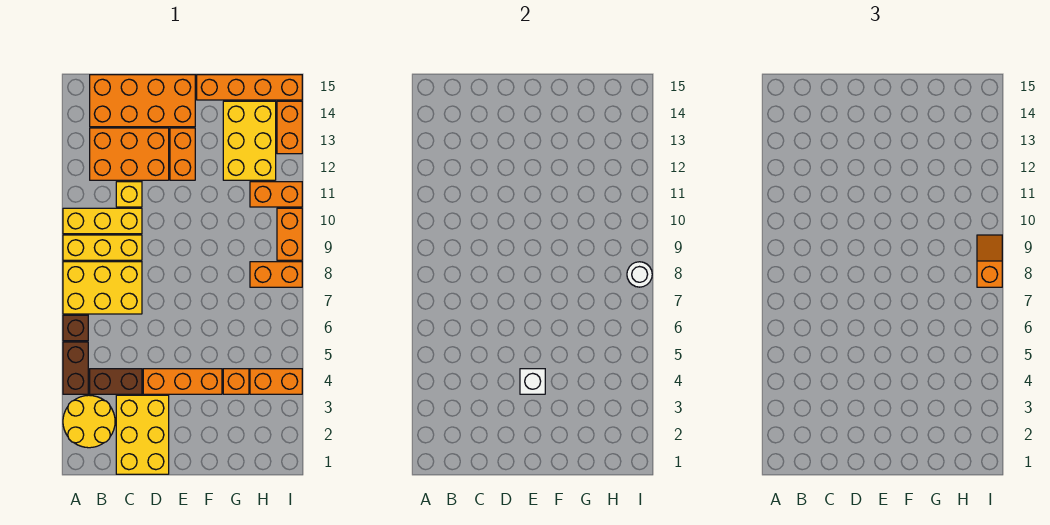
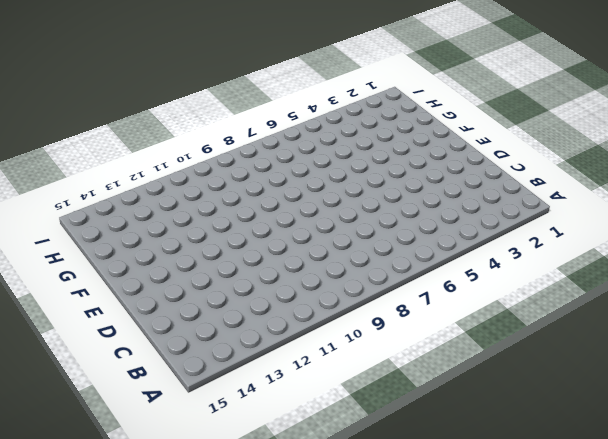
none -> yellow round brick A2:B3 level 1
none -> brown brick A4:A5 level 1
none -> brown brick A6 level 1

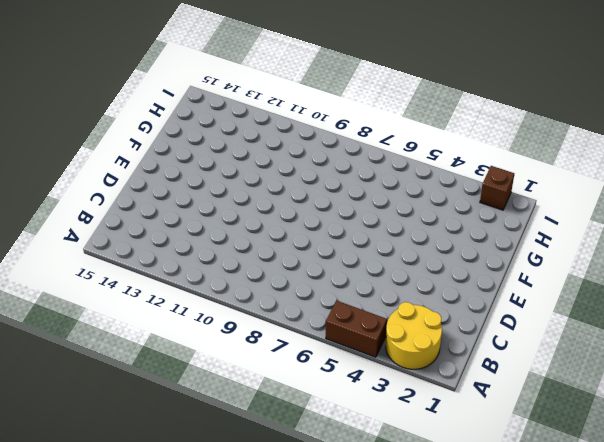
brown brick I2 level 1 -> brown brick A6 level 1
none -> yellow brick A7:C8 level 1
none -> yellow brick A9:C9 level 1
none -> yellow brick A10:C10 level 1

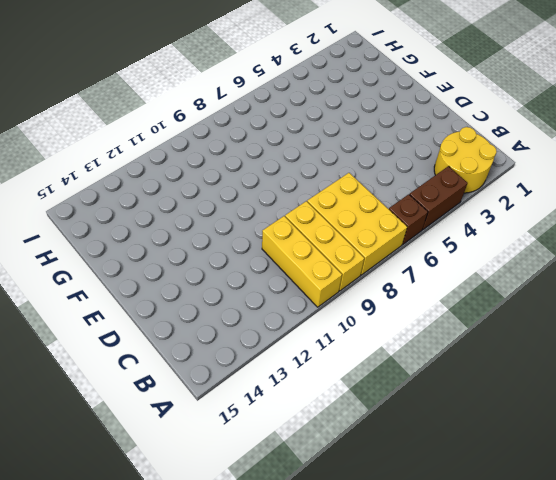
none -> brown brick B4:C4 level 1
none -> orange brick B12:D13 level 1
none -> orange brick B14:E15 level 1

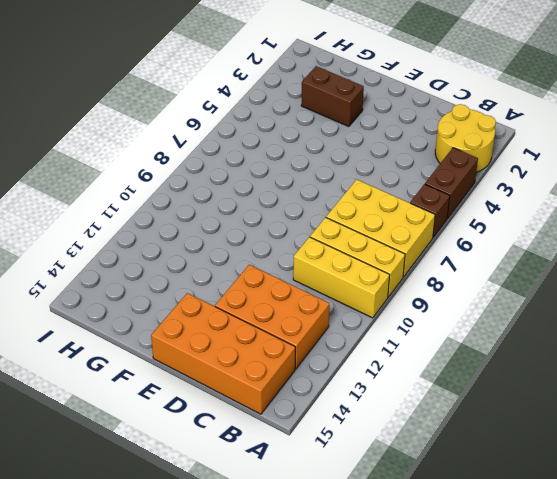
brown brick F3:G3 level 1 -> brown brick B4:C4 level 1
none -> yellow brick C1:D3 level 1
none -> yellow brick C11 level 1
none -> orange brick D4:F4 level 1

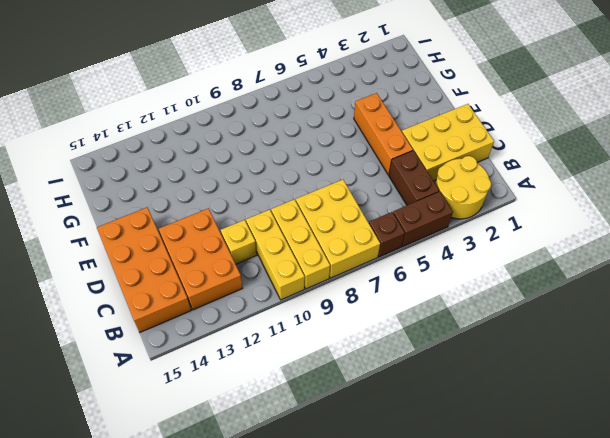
none -> orange brick E12:E13 level 1
none -> orange brick F15:I15 level 1
none -> orange brick G4 level 1

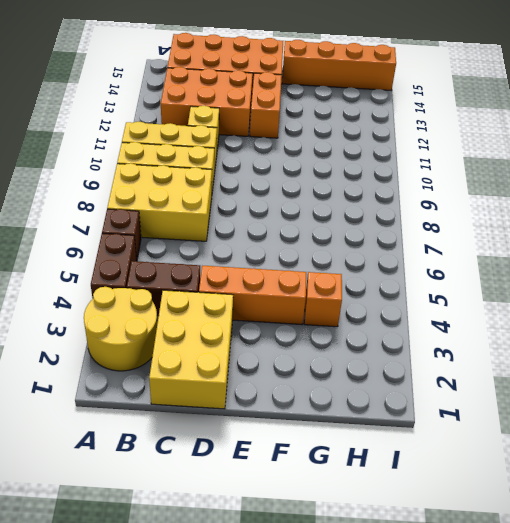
none -> yellow brick G12:H14 level 1
none -> orange brick H4:I4 level 1
none -> orange brick H8:I8 level 1

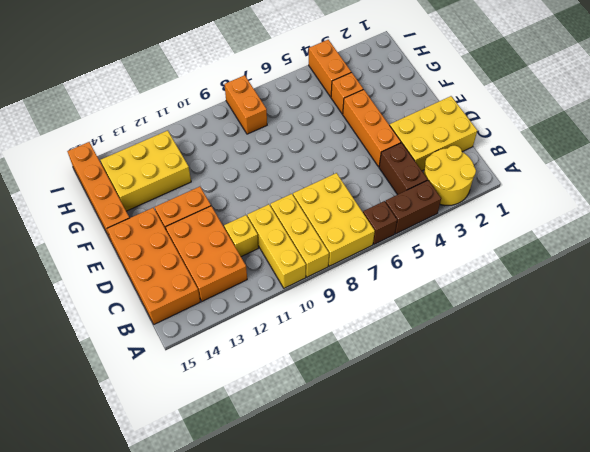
none -> orange brick H11:I11 level 1
none -> orange brick I9:I10 level 1
none -> orange brick I13:I14 level 1

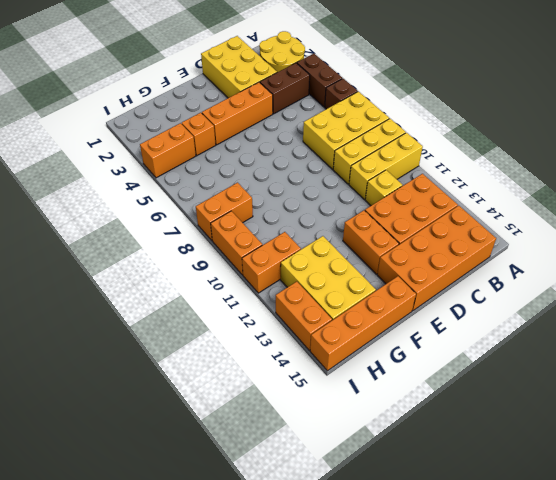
none -> white brick E4 level 2
none -> white round brick I8 level 2
none -> orange slope I8:I9 level 3 top 8

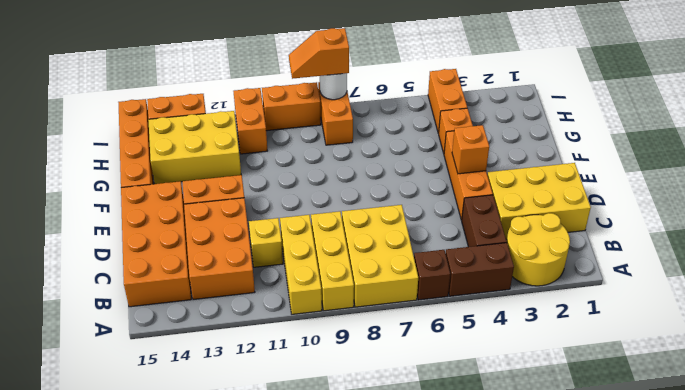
orange brick E4 level 2 -> white brick E4 level 2

